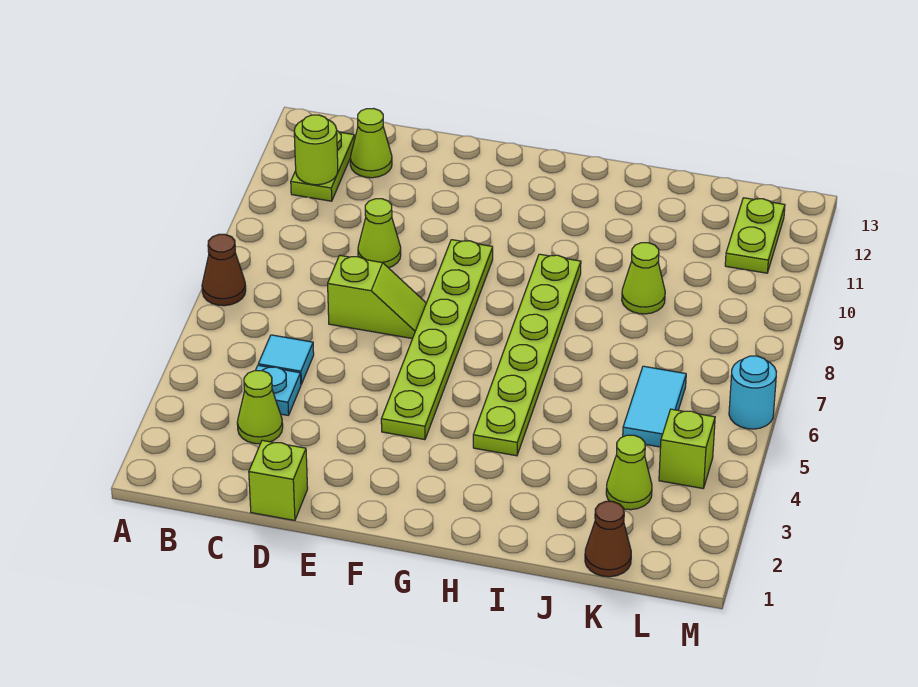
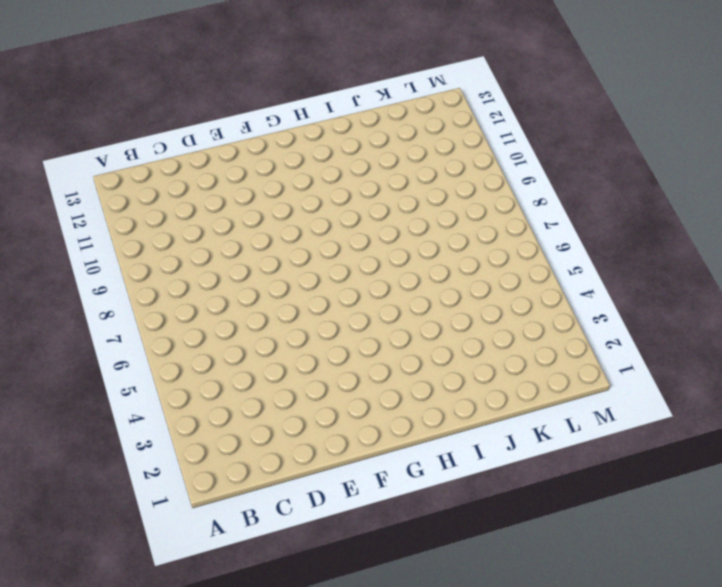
none -> brown cone A7 level 1
none -> lime plate B11:B12 level 1
none -> lime cone C3 level 1

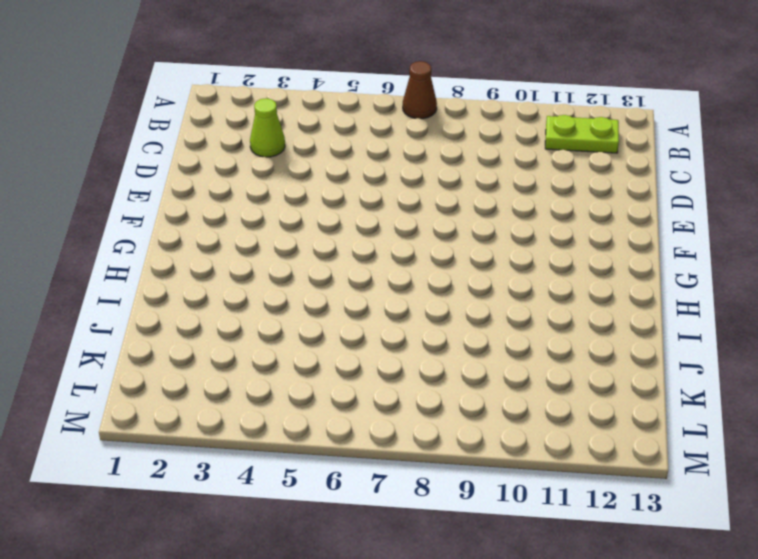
none -> cyan plate C4 level 1
none -> cyan tile C5 level 1
none -> lime cone C12 level 1

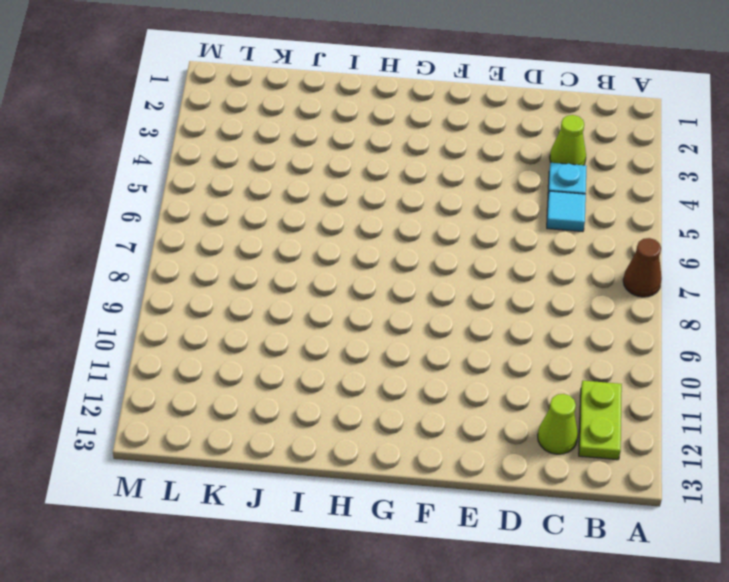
none -> lime brick D1 level 1
none -> lime slope D7:E7 level 1 top D
none -> lime cone D9 level 1

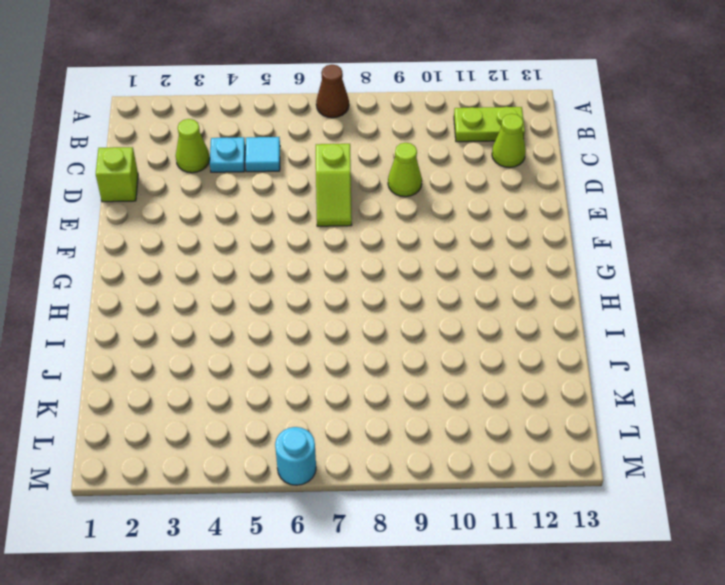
none -> lime plate F4:F9 level 1
none -> lime plate H4:H9 level 1
none -> lime cone J9 level 1

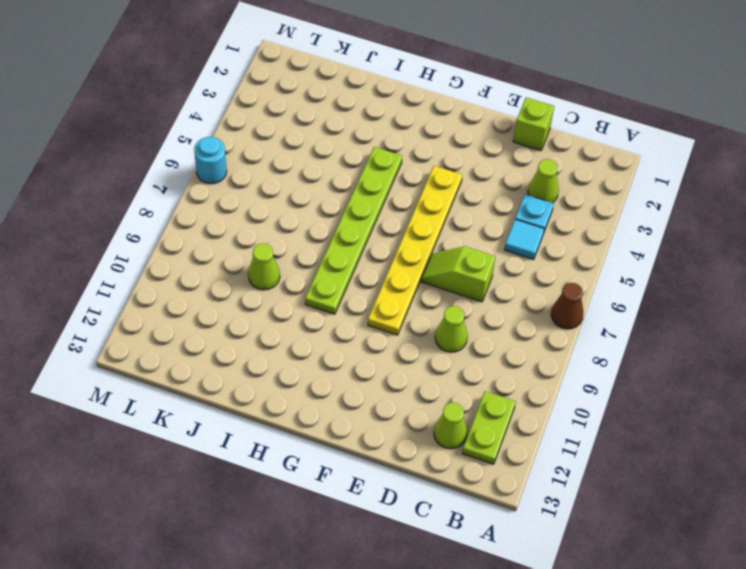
yellow plate F4:F9 level 1 -> lime plate F4:F9 level 1
none -> brown cone K1 level 1
none -> lime cone K3 level 1
none -> cyan tile K5:K6 level 1

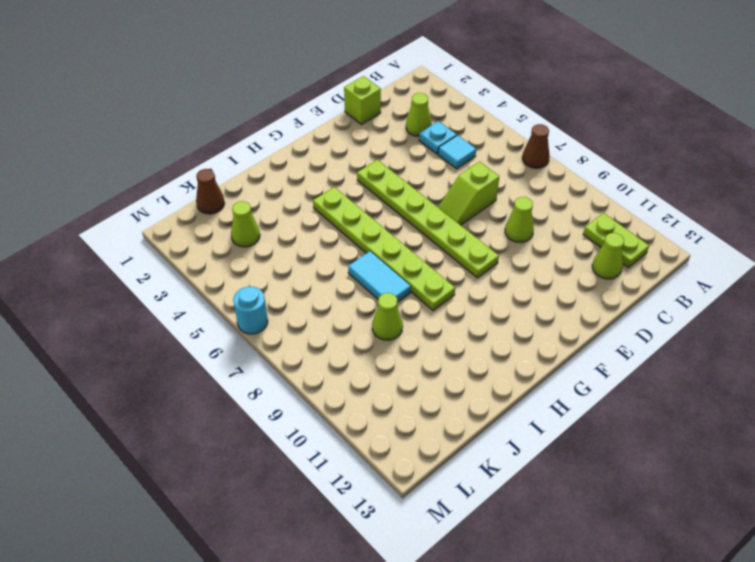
cyan tile I7:I8 level 1 -> cyan tile K5:K6 level 1
none -> lime brick L4 level 1
none -> lime plate L11:L12 level 1
none -> lime round brick B11 level 2

